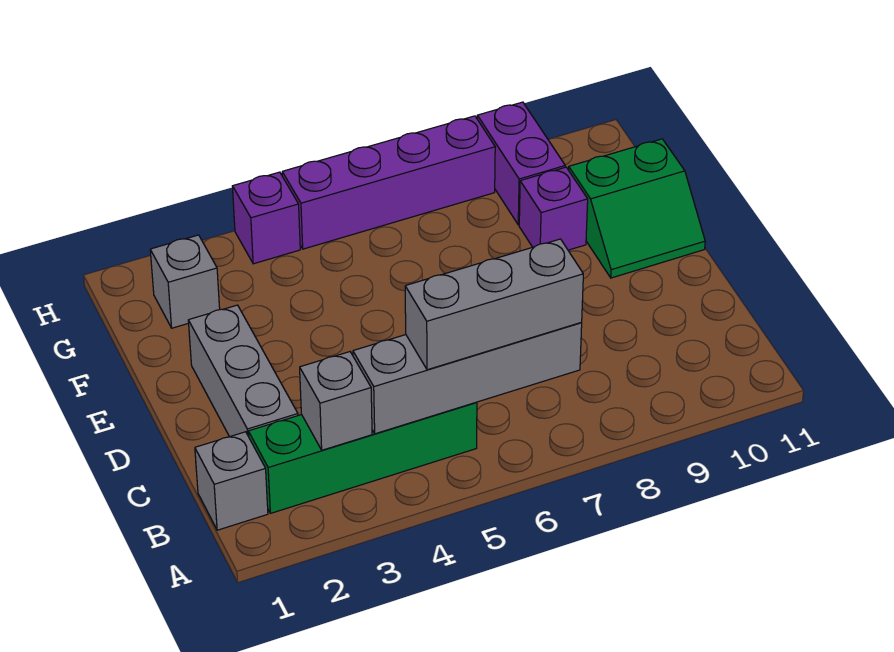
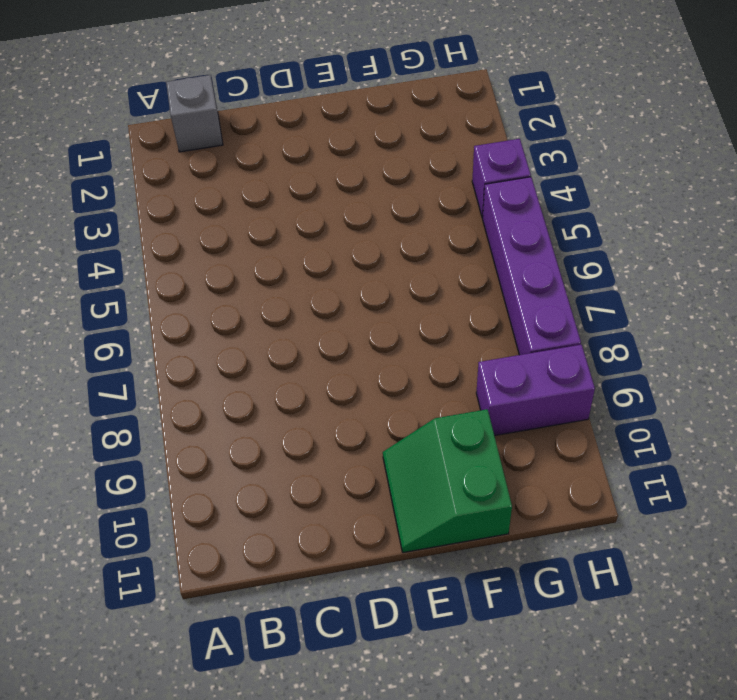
none -> green brick B2:B5 level 1
none -> grey brick C2:E2 level 1
none -> purple brick F9 level 1

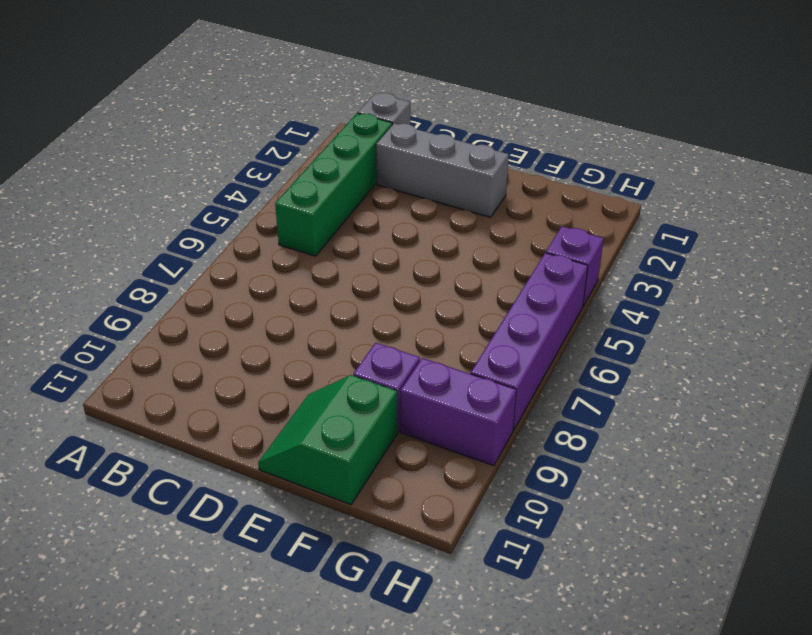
none -> grey brick G2 level 1
none -> grey brick B3 level 2
none -> grey brick B4:B7 level 2

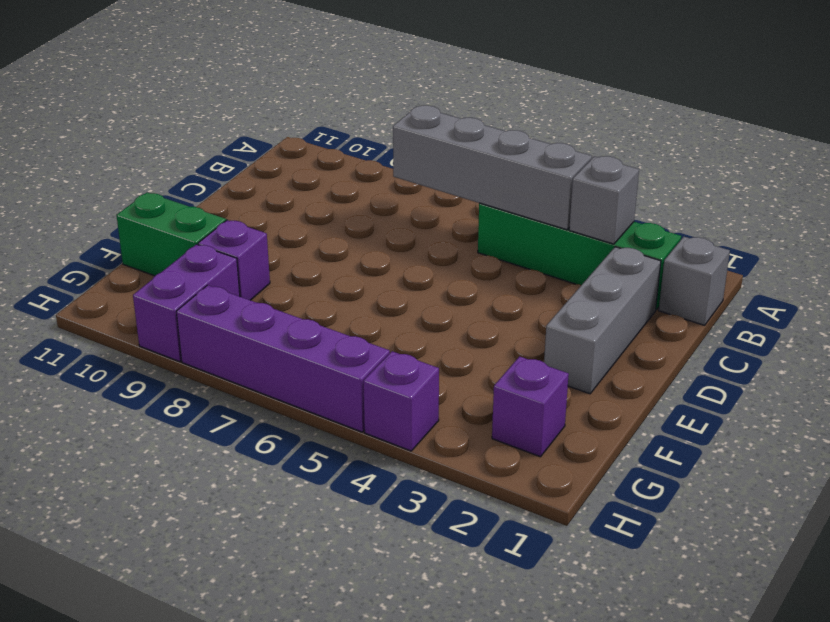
purple brick G2 level 1 -> grey brick G2 level 1
none -> grey brick B5:B7 level 3

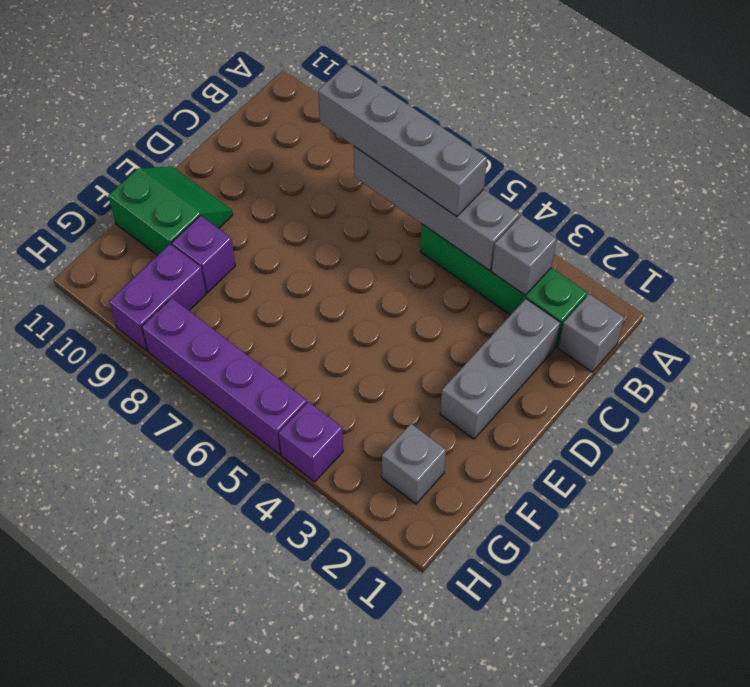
grey brick B5:B8 level 3 -> grey brick B5:B7 level 3

